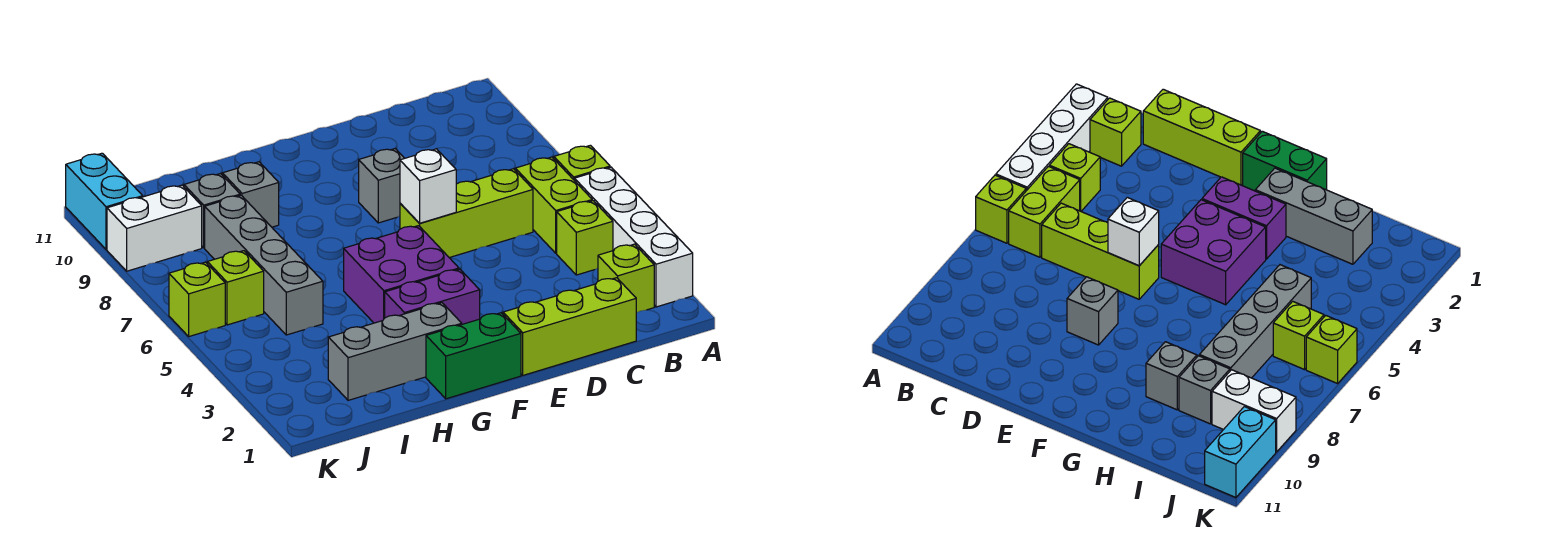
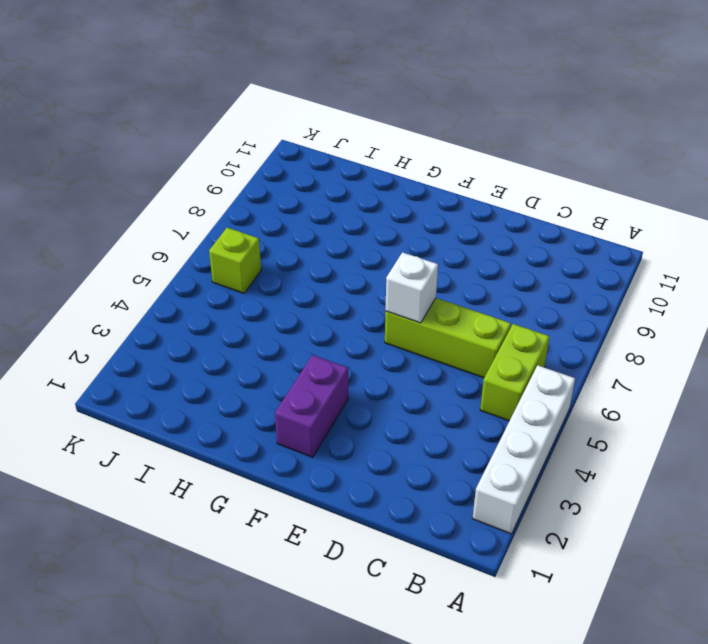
purple brick F2:F3 level 1 -> purple brick F3:G3 level 1
none -> lime brick A6 level 1
none -> lime brick B2 level 1
none -> lime brick B4 level 1

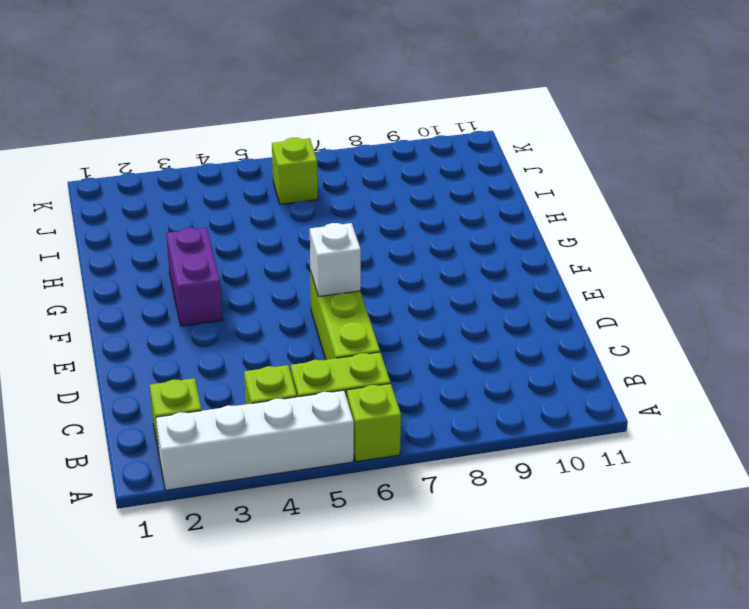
none -> lime brick C1:E1 level 1
none -> grey brick E8 level 1
none -> green brick F1:G1 level 1

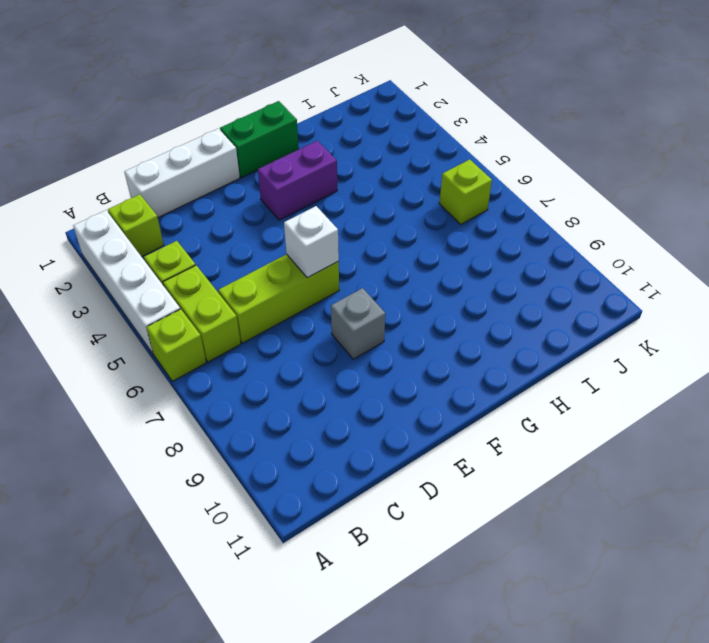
white brick C1:E1 level 1 -> lime brick C1:E1 level 1
none -> purple brick F4:G5 level 1
none -> grey brick G2:I2 level 1
none -> grey brick H9 level 1

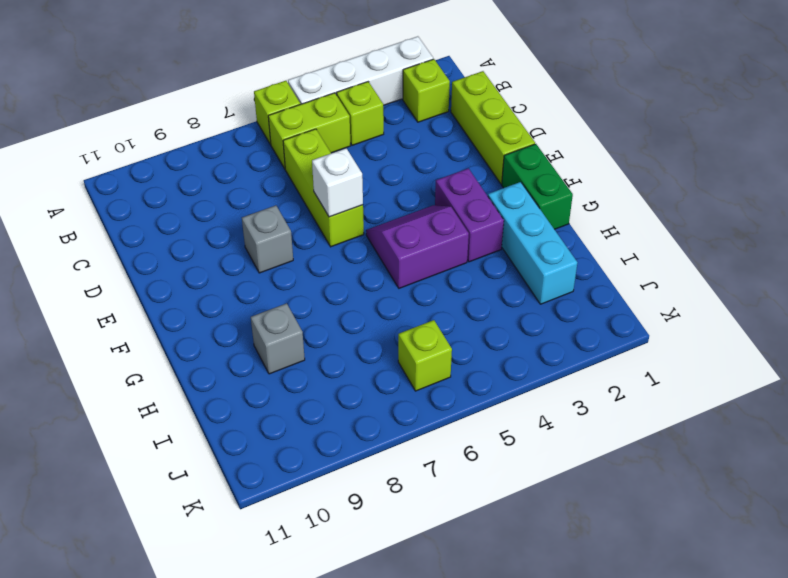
purple slope F4:G5 level 1 top G -> purple brick F4:G5 level 1
cyan brick G2:I2 level 1 -> grey brick G2:I2 level 1
none -> grey brick I5:I8 level 1
none -> grey brick I9 level 1
none -> white brick J9:K9 level 1

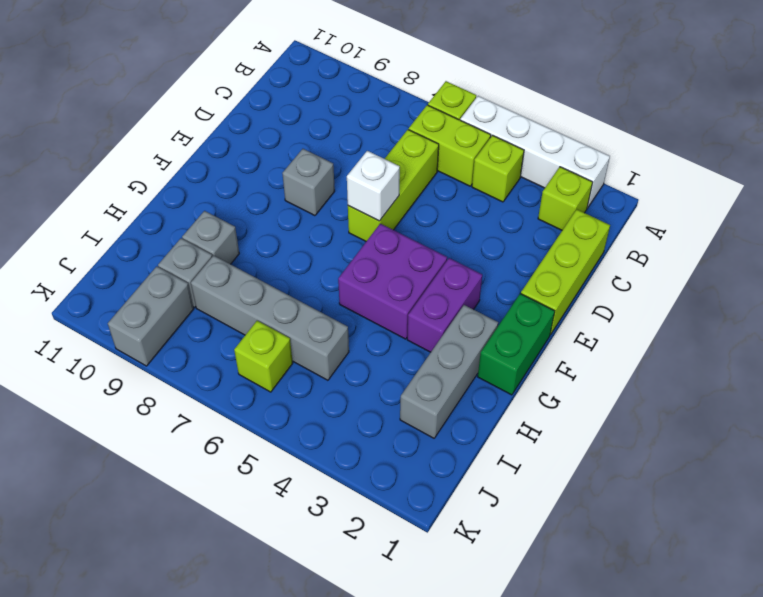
grey brick J9:K9 level 1 -> white brick J9:K9 level 1
none -> lime brick K6 level 1
none -> cyan brick K10:K11 level 1

